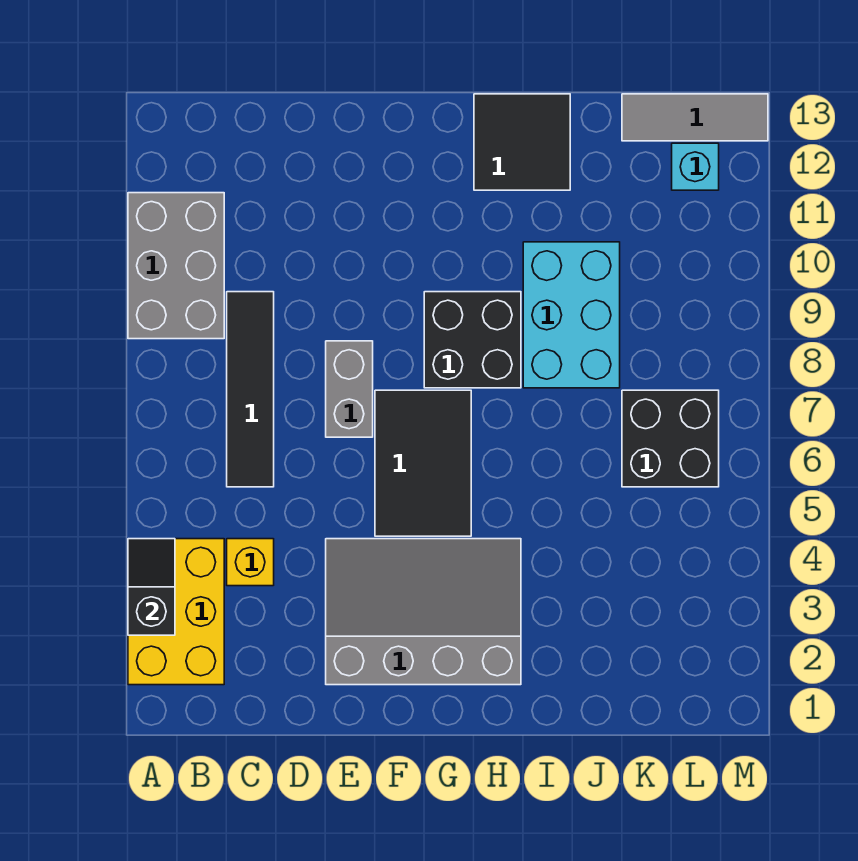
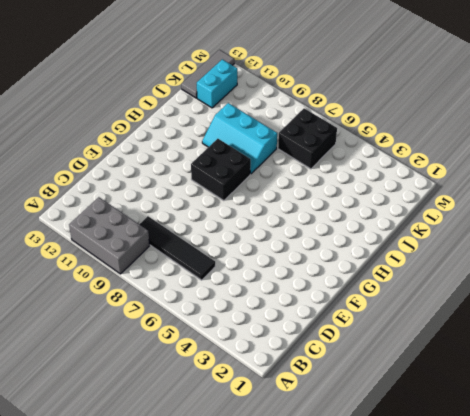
cyan slope I8:J10 level 1 top J -> cyan brick I8:J10 level 1
cyan brick K12:L12 level 1 -> cyan brick L12 level 1
none -> yellow brick A2:B4 level 1
none -> yellow brick C4 level 1
none -> grey slope E2:H4 level 1 top 2

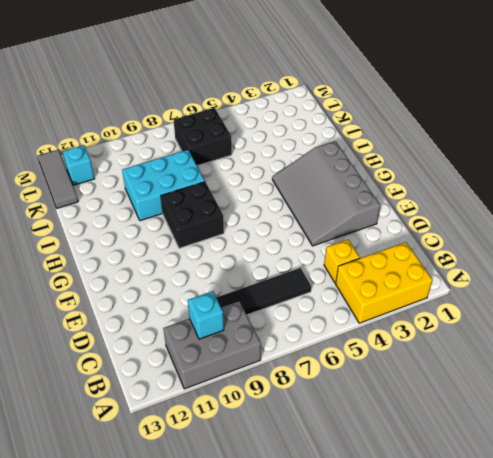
cyan brick B10 level 2 -> none
none -> grey brick E7:E8 level 1
none -> black tile F5:G7 level 1
none -> black tile H12:I13 level 1

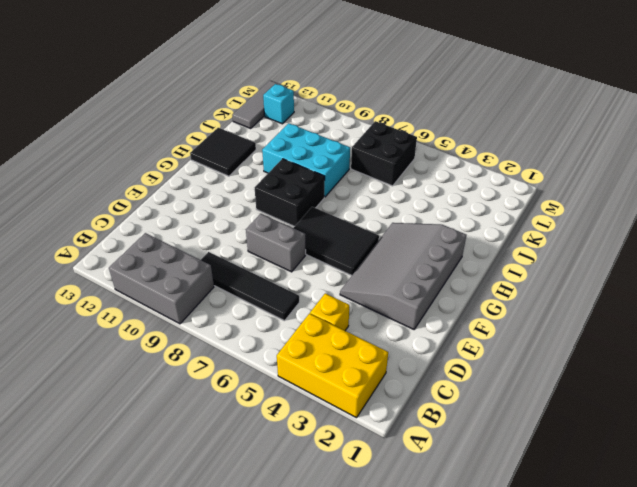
none -> black slope A3:A4 level 2 top 3

